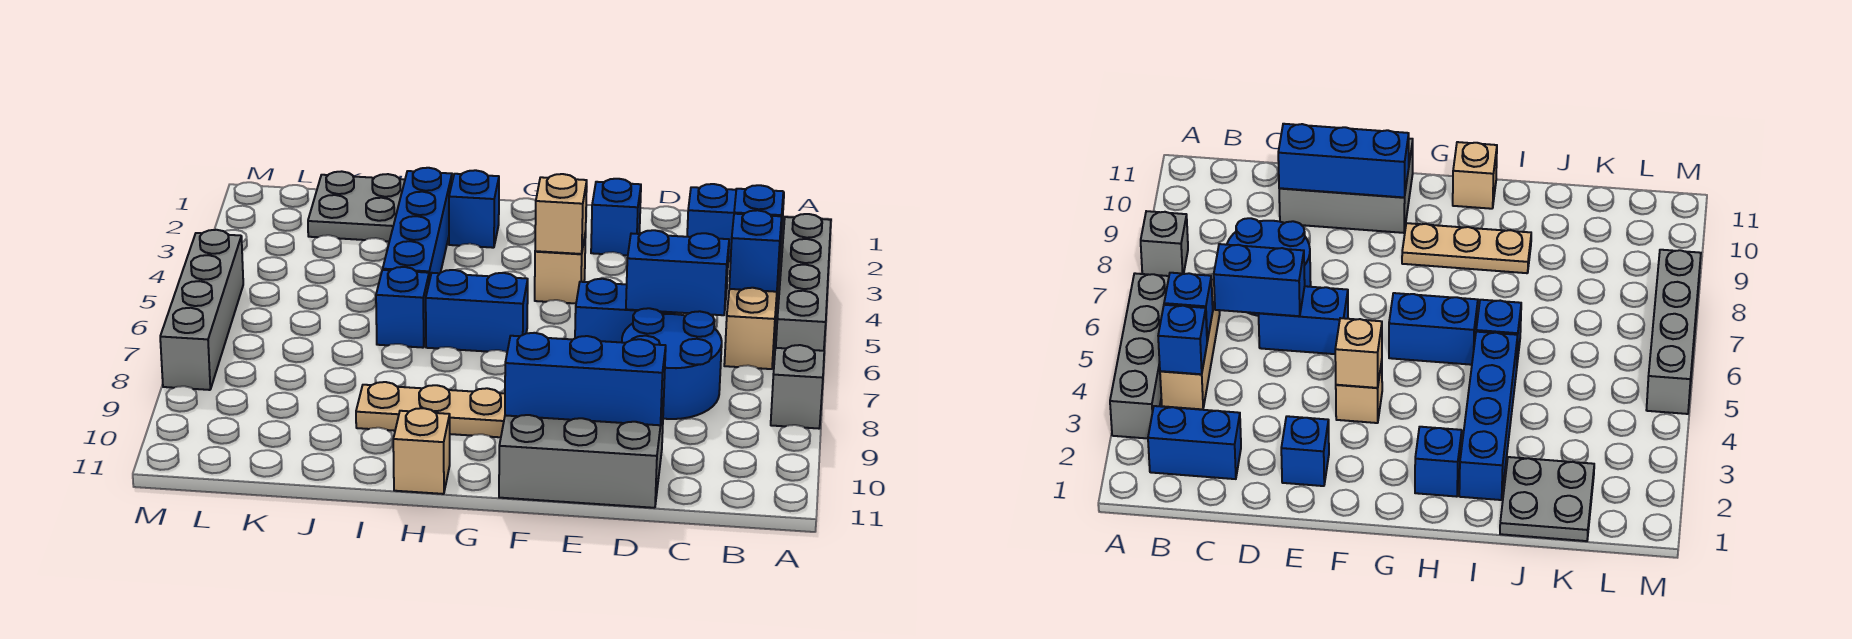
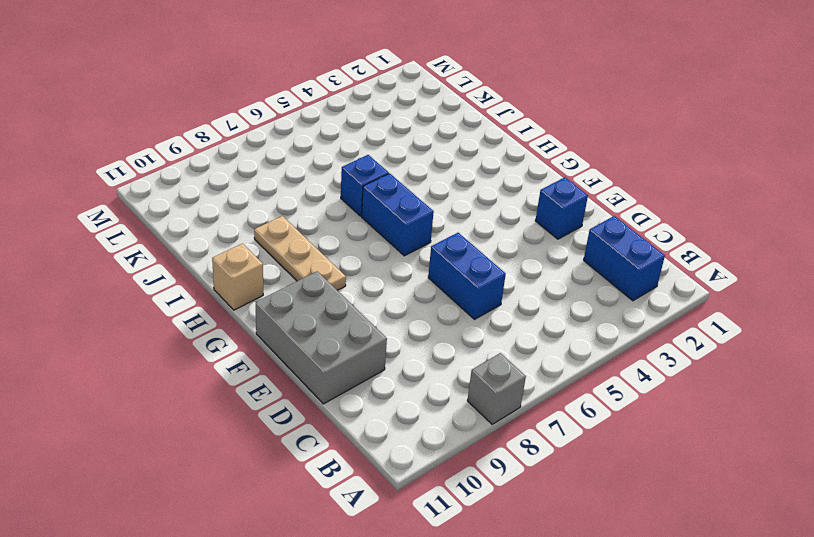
none -> grey brick A3:A6 level 1
none -> tan brick B4:B6 level 1
none -> blue round brick C7:D8 level 1

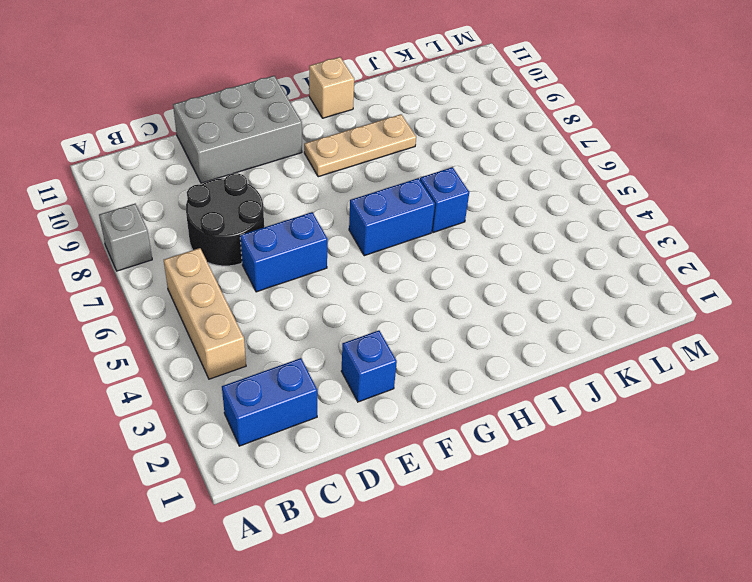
black round brick C7:D8 level 1 -> blue round brick C7:D8 level 1
none -> grey brick A3:A6 level 1
none -> tan brick F4 level 1
none -> blue brick H2 level 1

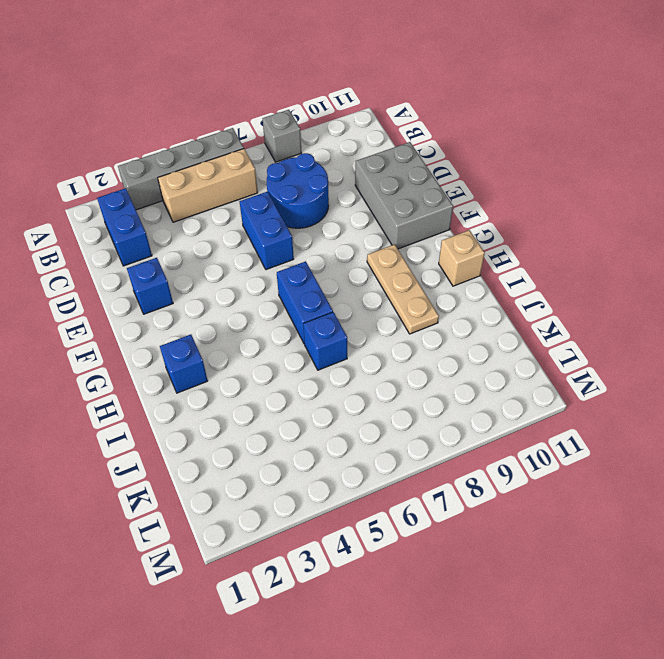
none -> tan brick F4 level 1
none -> blue brick I2:I5 level 1
none -> grey plate J1:K2 level 1

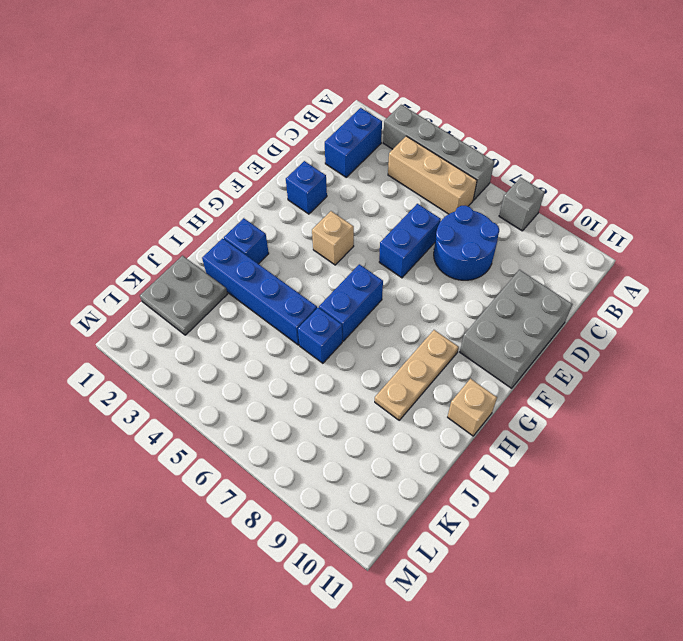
none -> grey brick M5:M8 level 1
none -> blue brick B4 level 2
none -> blue brick B5 level 2

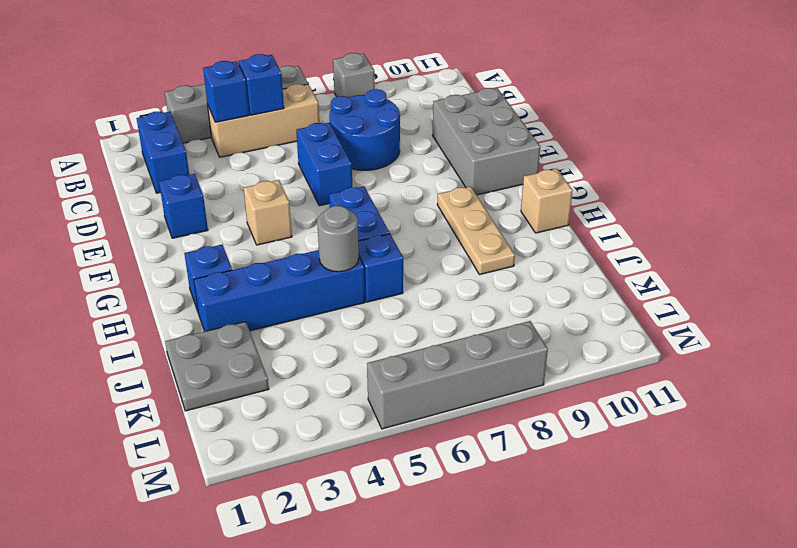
grey round brick I5 level 2 -> none
none -> blue brick C6:D6 level 2
none -> blue brick D10:F10 level 2
none -> tan brick F4 level 2

